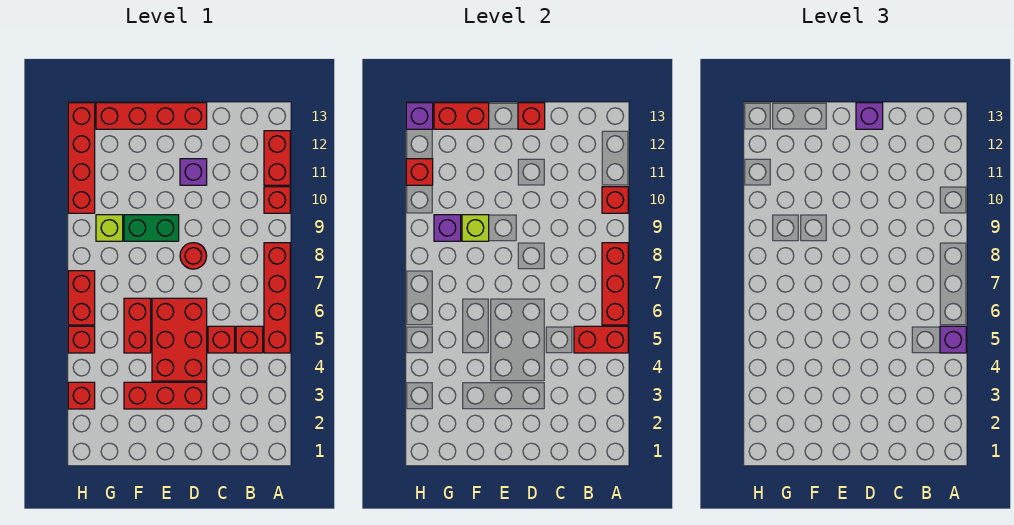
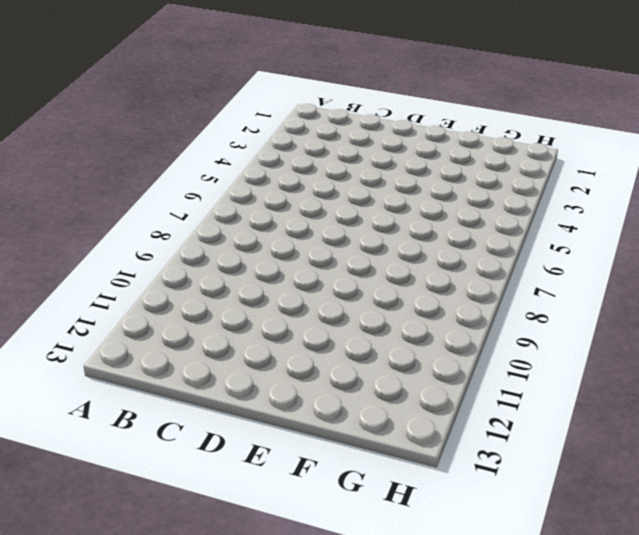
none -> red brick A5:A8 level 1
none -> red brick A10 level 1
none -> red brick A11:A12 level 1

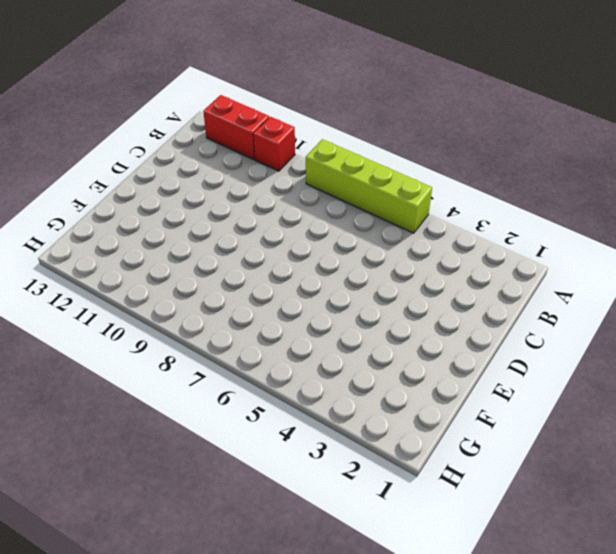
lime brick A5:A8 level 1 -> red brick A5:A8 level 1
none -> red brick B5 level 1
none -> red brick C5 level 1
none -> red brick D3:F3 level 1

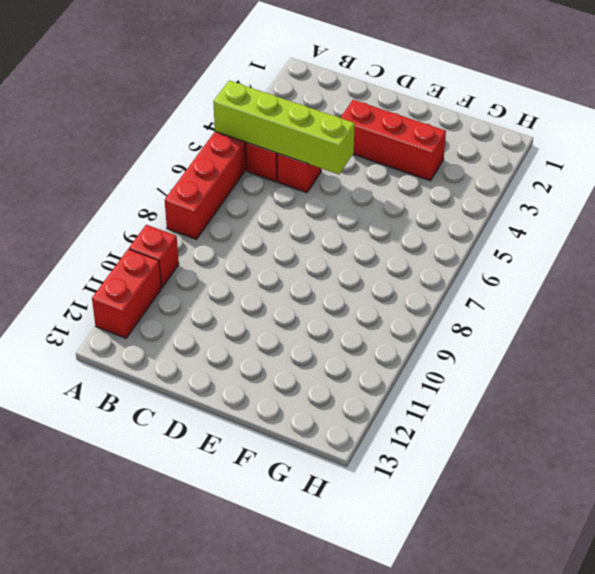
lime brick A5:D5 level 2 -> red brick A5:B5 level 2
none -> red brick D4:E6 level 1
none -> red round brick D8 level 1
none -> purple brick D11 level 1

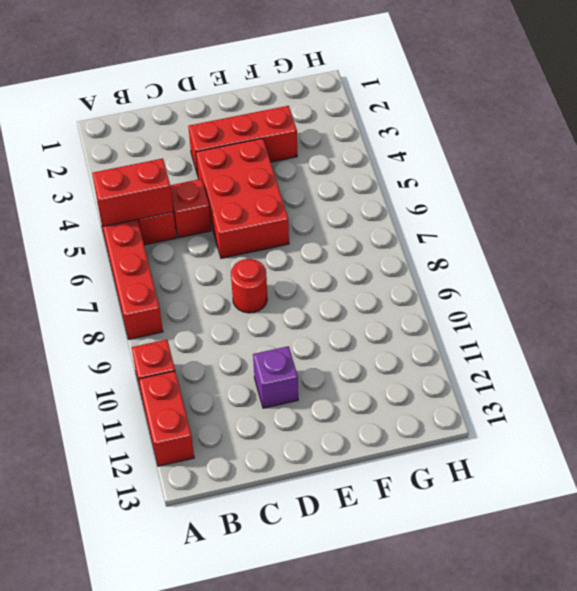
none -> red brick D13:G13 level 1
none -> green brick E9:F9 level 1
none -> red brick F5:F6 level 1

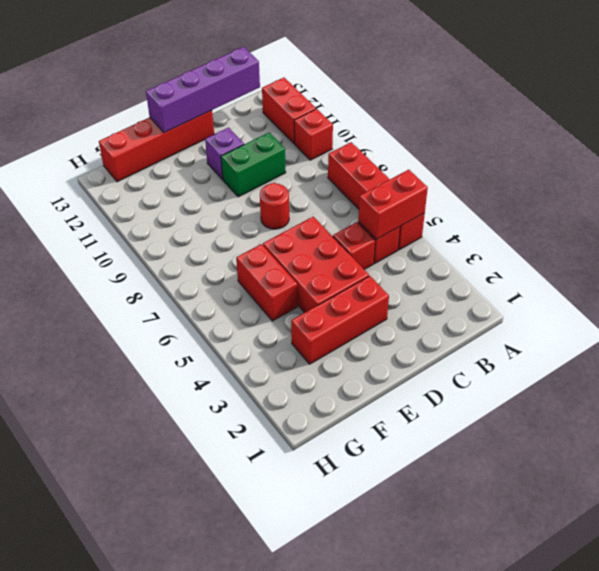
purple brick B13:E13 level 2 -> red brick D13 level 2
green brick C10:D10 level 1 -> green brick E9:F9 level 1
none -> lime brick G9 level 1
none -> red brick H3 level 1
none -> red brick H5 level 1

